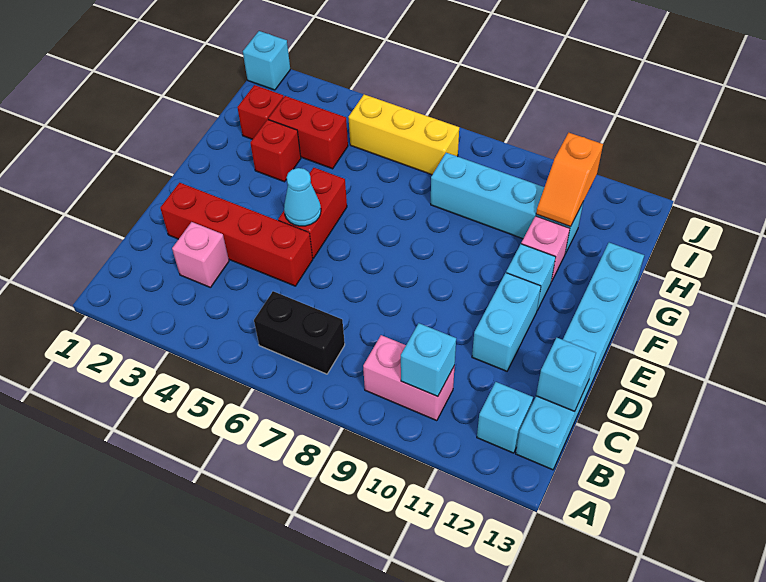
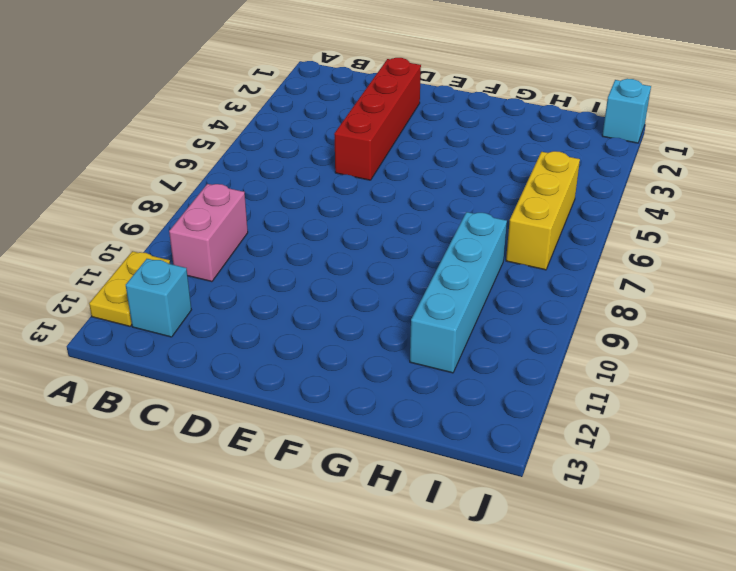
yellow plate A11:A12 level 1 -> none
none -> black brick B6:B7 level 1
none -> cyan brick B13:G13 level 1
none -> pink brick C3 level 1

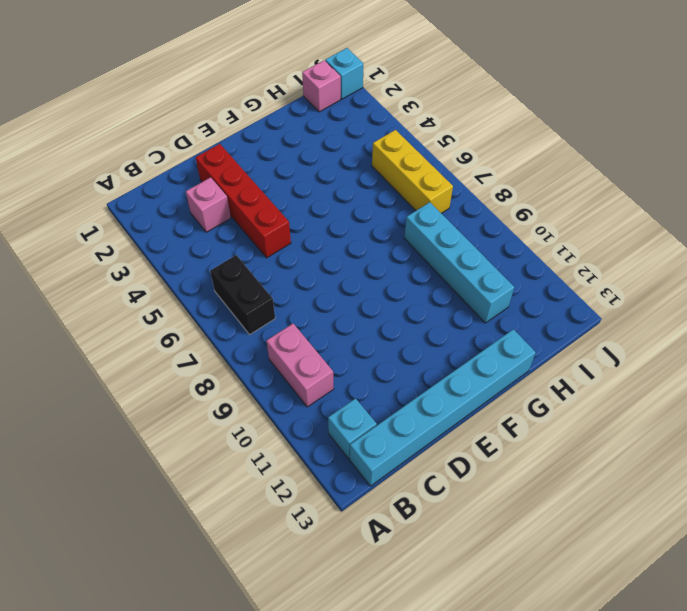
pink brick I1 level 1 -> pink brick G11 level 1
none -> cyan brick D11:E11 level 1
none -> red brick E5:F5 level 1
none -> cyan brick F11 level 1

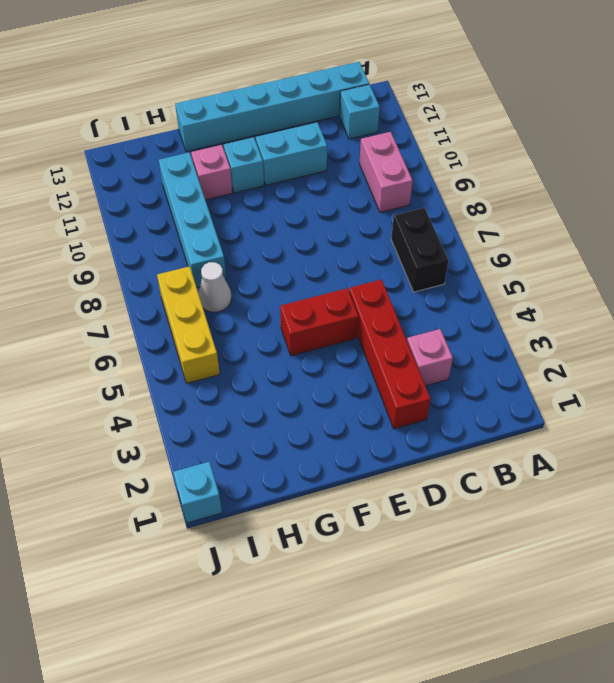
white cone H7 level 1 -> none
none -> red brick G3 level 1
none -> red brick H2 level 1
none -> red brick H3:H4 level 1

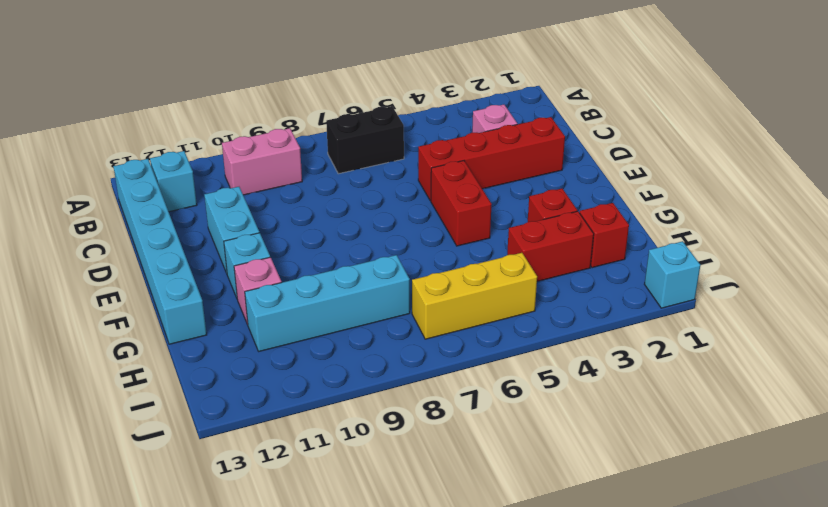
none -> cyan brick B10 level 2
none -> cyan brick C13 level 2
none -> cyan cone E5 level 2

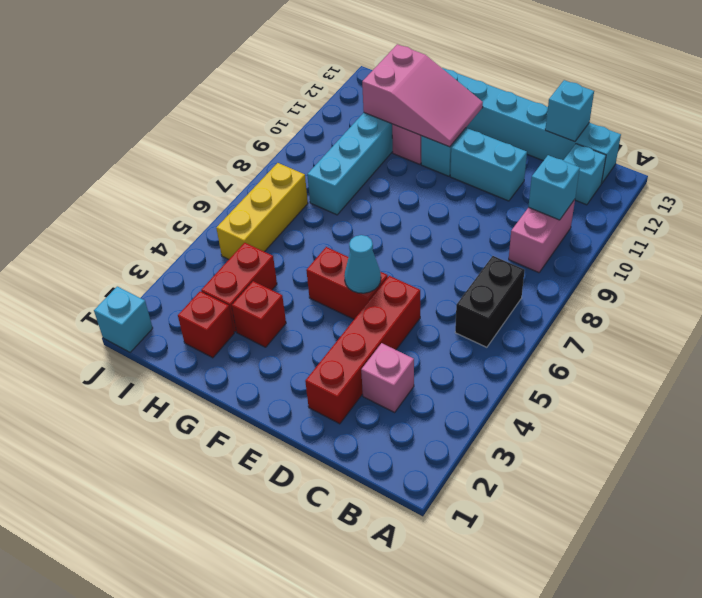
pink slope F11:H12 level 2 top H -> orange slope H11:I11 level 2 top I

